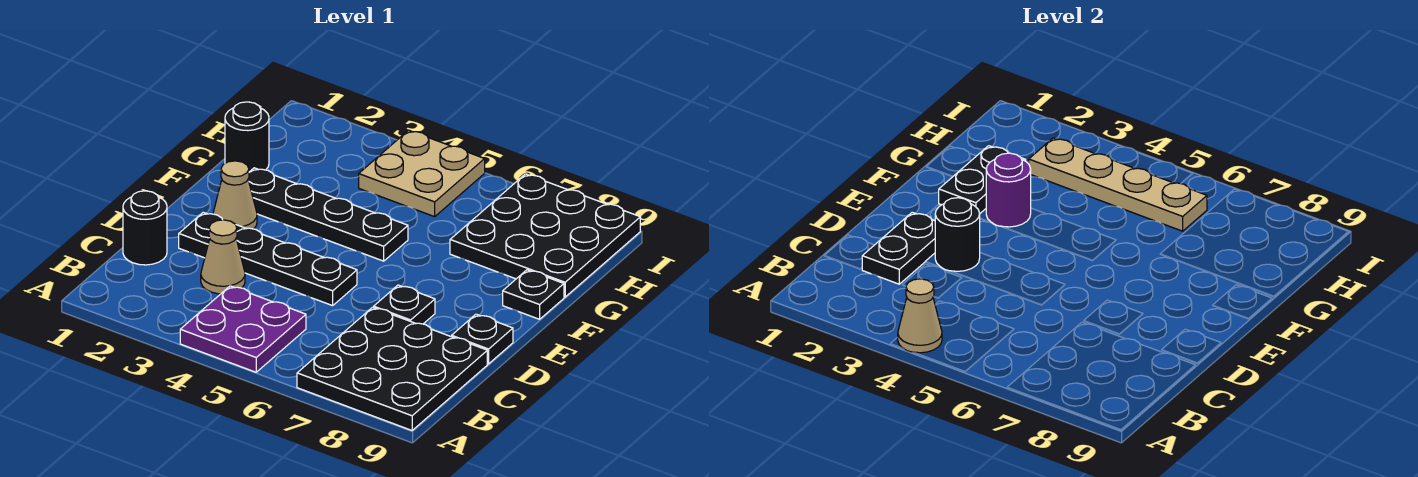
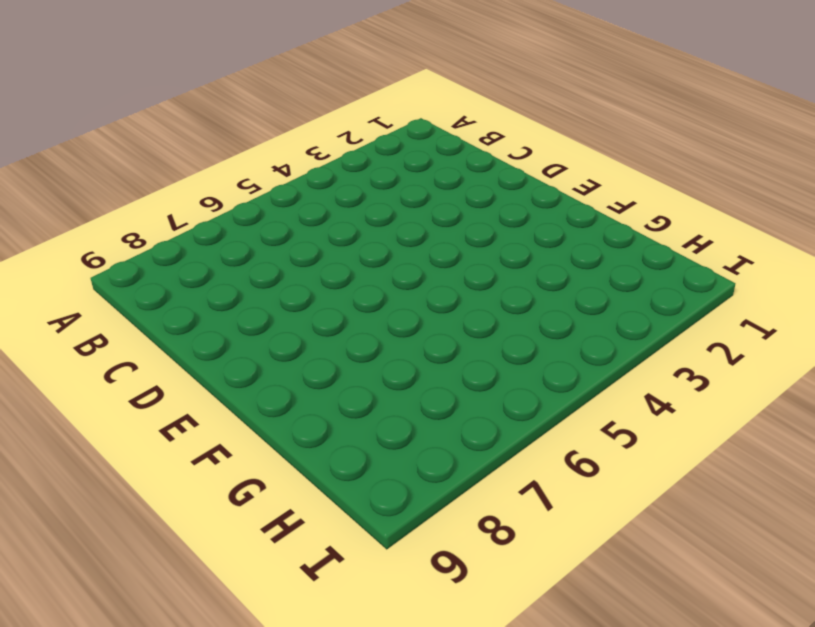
none -> purple plate A4:B5 level 1
none -> black plate A7:C9 level 1
none -> black round brick C1 level 1

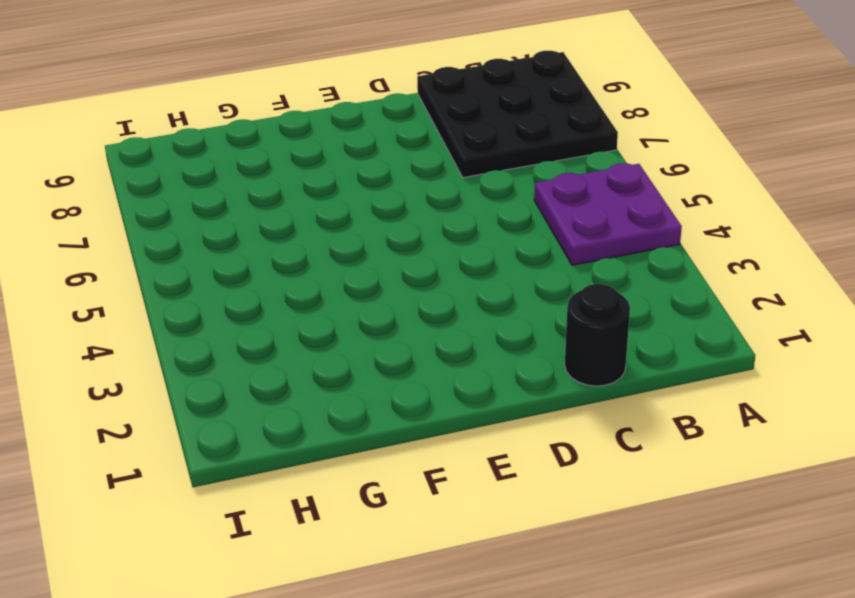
none -> tan cone C3 level 1
none -> black plate D2:D5 level 1
none -> black plate D7 level 1

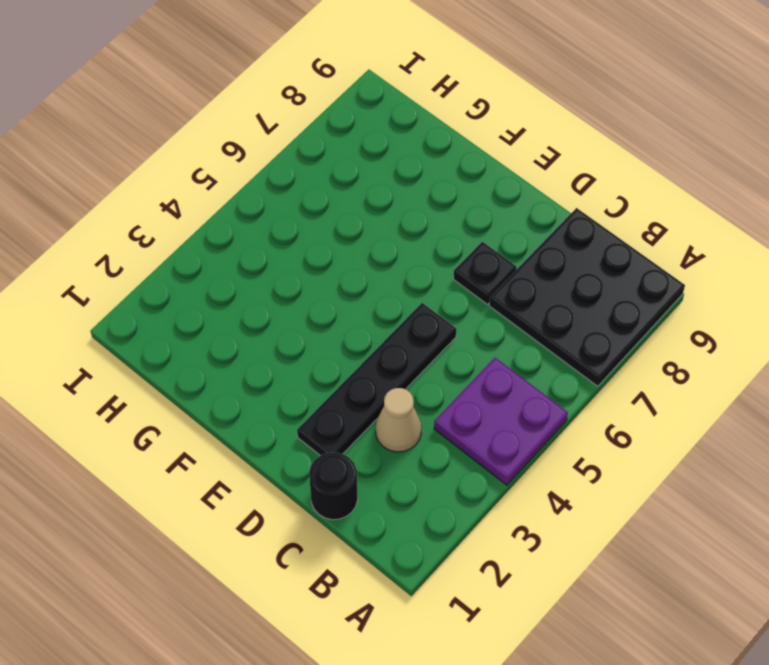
none -> black plate D9 level 1
none -> tan cone E2 level 1
none -> black plate F2:F5 level 1

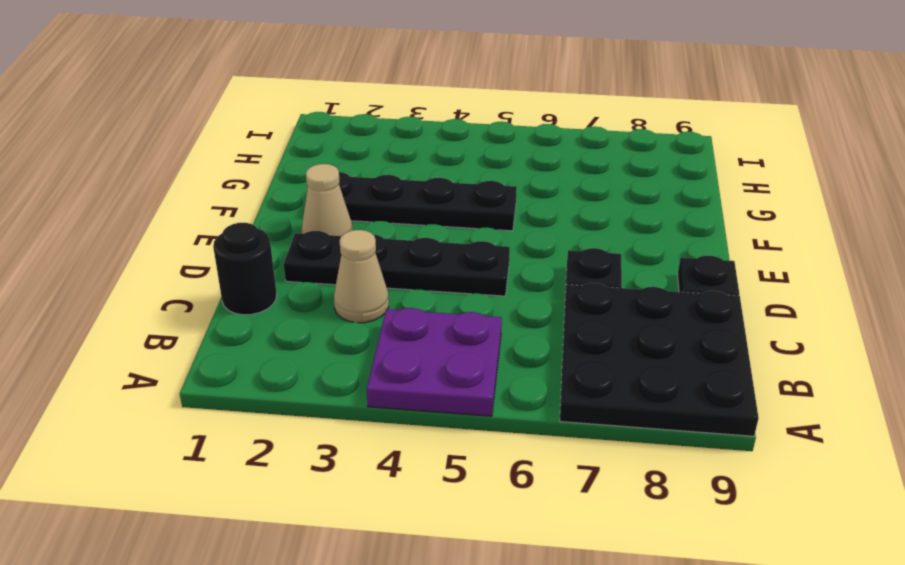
none -> black plate F9 level 1
none -> black round brick G1 level 1
none -> black plate G7:I9 level 1

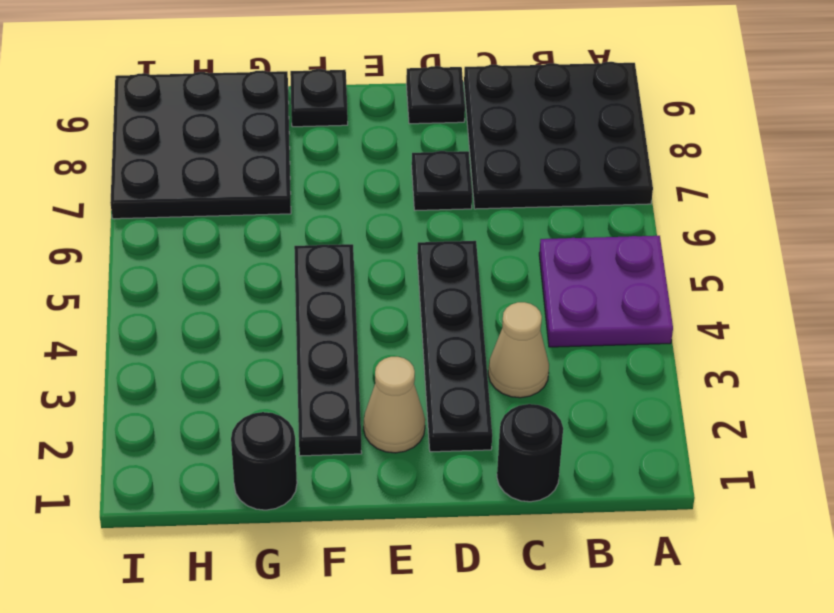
none -> tan plate H4:I5 level 1
none -> tan cone A4 level 2
none -> black plate C2:D2 level 2

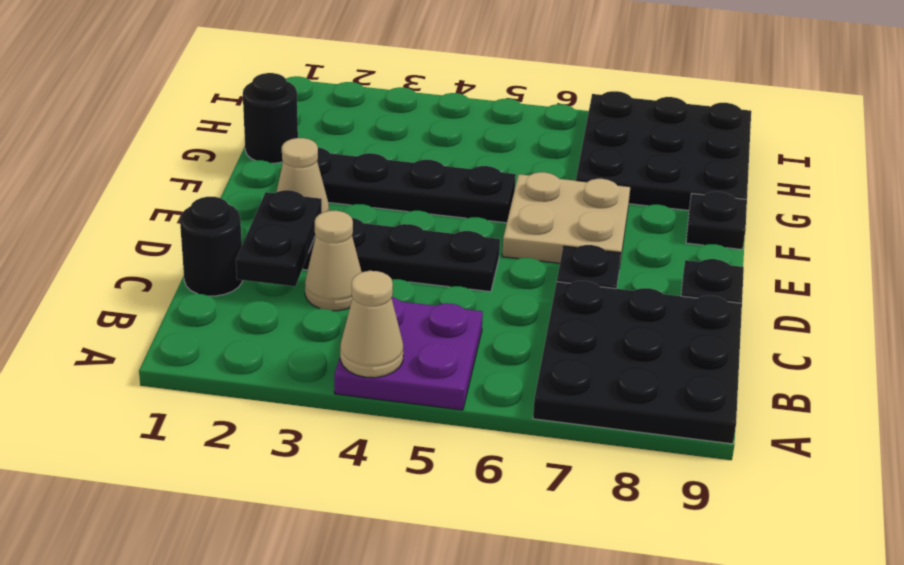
tan plate E6:F7 level 1 -> tan plate H4:I5 level 1
none -> black round brick D3 level 2
none -> black plate F2:G2 level 2
none -> purple round brick F3 level 2

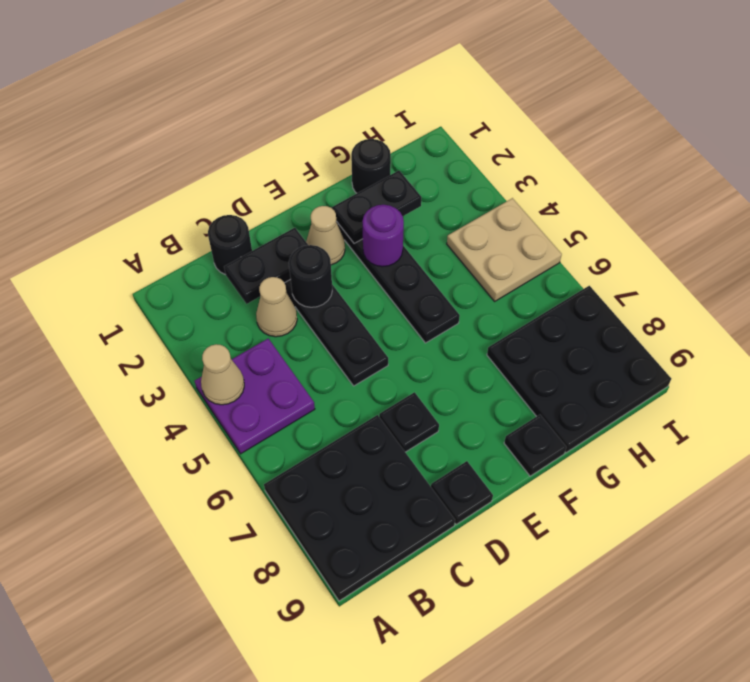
none -> tan plate H3:H6 level 2

